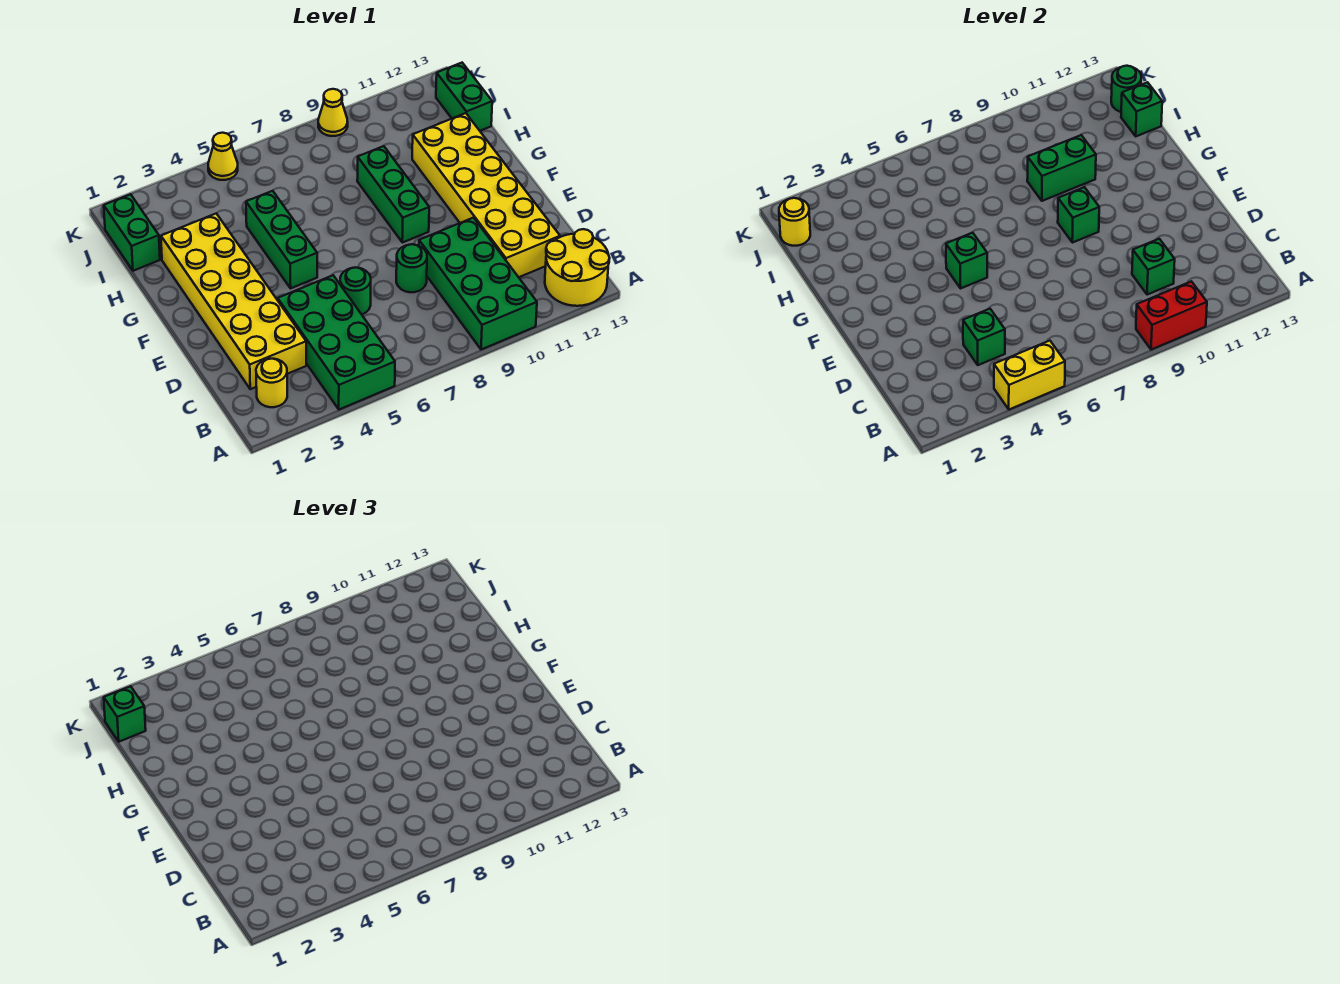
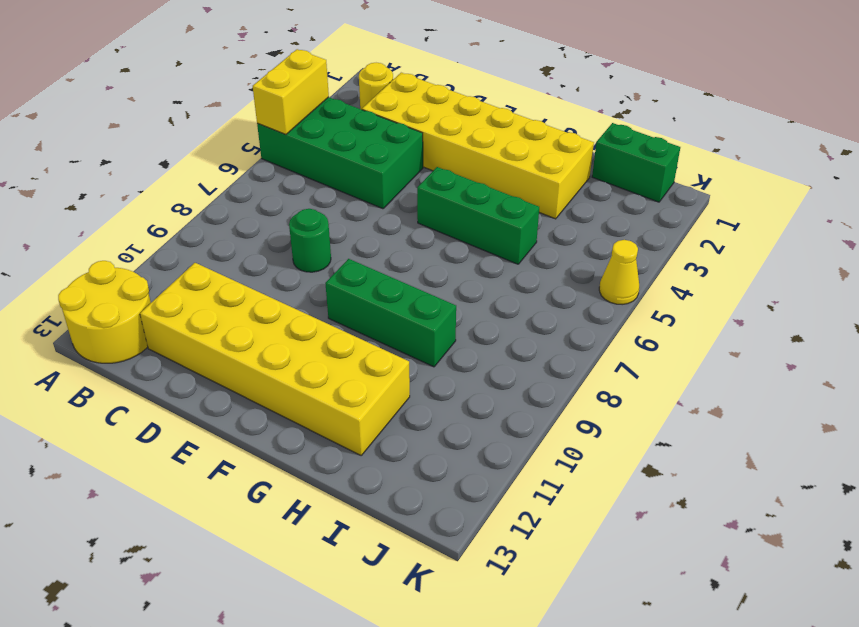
none -> green brick A9:D10 level 1
none -> green round brick D6 level 1
none -> green brick I13:J13 level 1

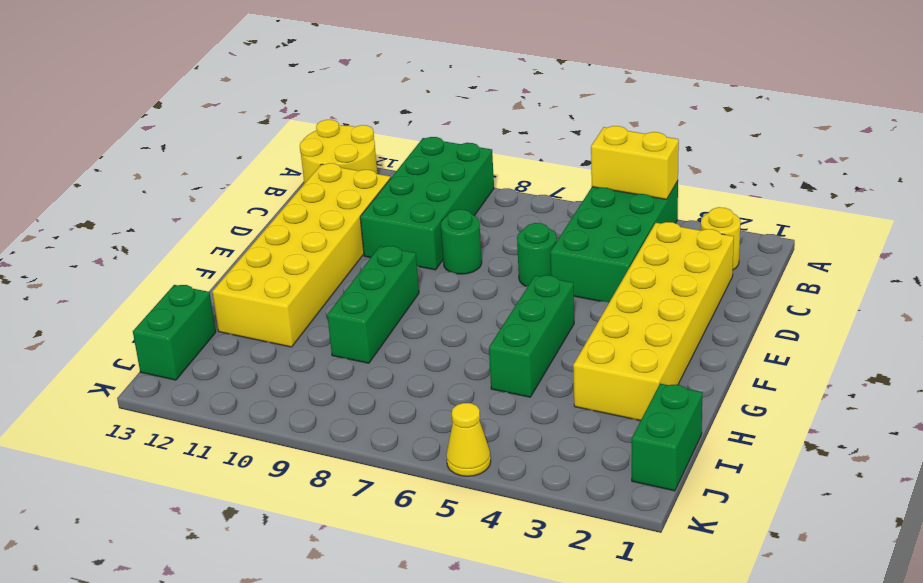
none -> yellow cone K9 level 1
none -> red brick A9:A10 level 2
none -> green brick C4 level 2

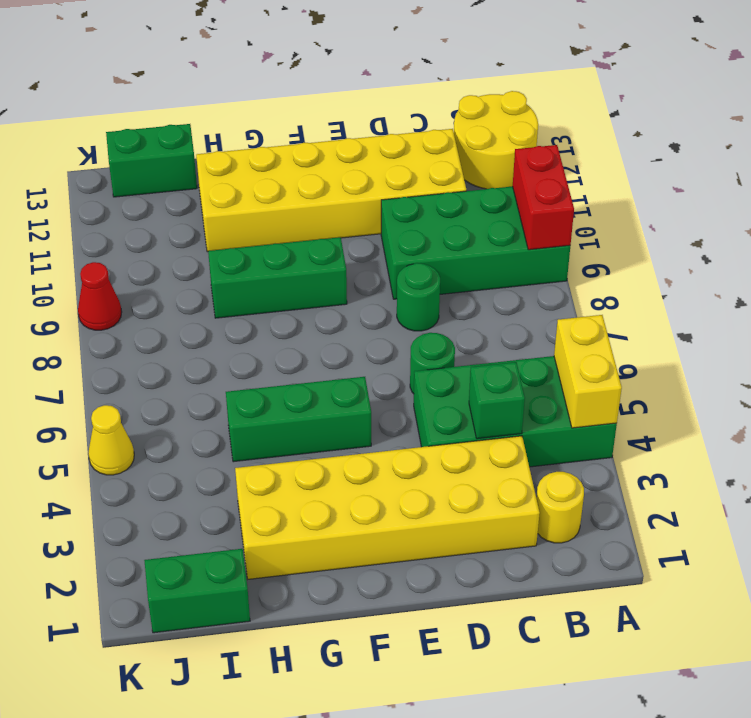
red cone K9 level 1 -> yellow cone K9 level 1
none -> green brick C10 level 2
none -> green brick F5 level 2
none -> green brick F9 level 2

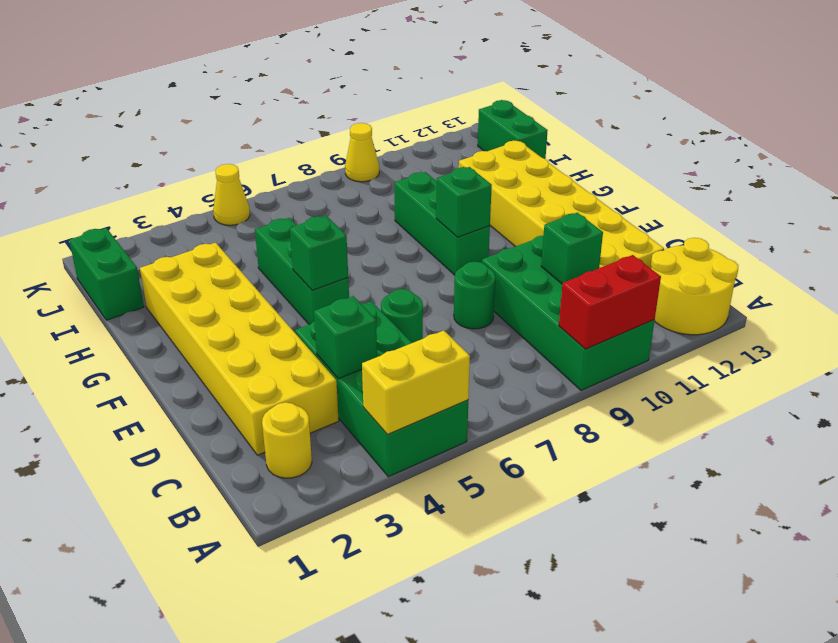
none -> green brick H9:H10 level 2
none -> green brick I13 level 2
none -> yellow round brick J1 level 2

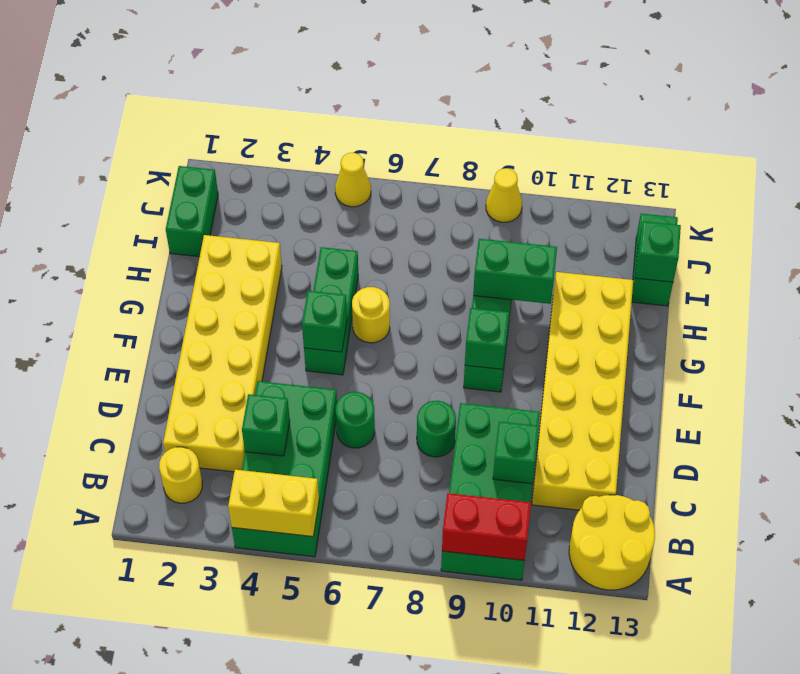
yellow round brick G6 level 1 -> yellow round brick J1 level 2
none -> green round brick J13 level 2
none -> green brick J1 level 3

